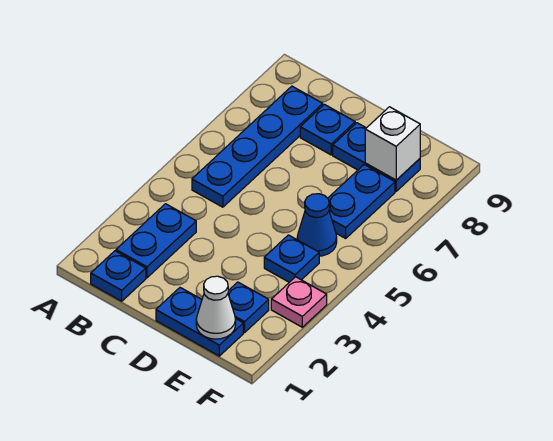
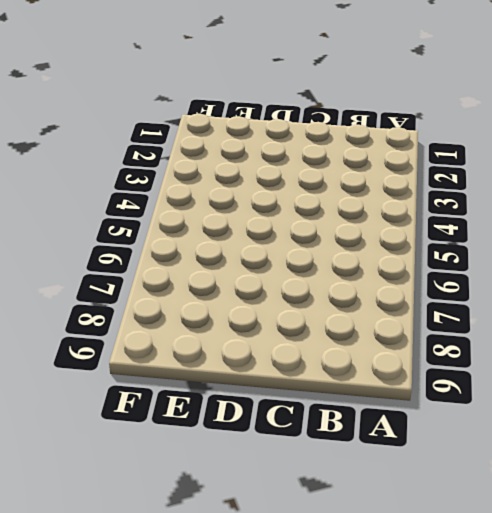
none -> blue plate B1 level 1
none -> blue plate B2:B3 level 1
none -> blue plate B5:B8 level 1

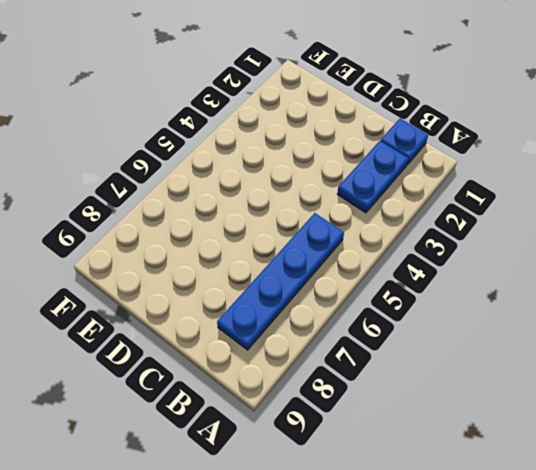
none -> blue plate C8 level 1
none -> blue plate D1:E1 level 1
none -> blue plate D8:E8 level 1

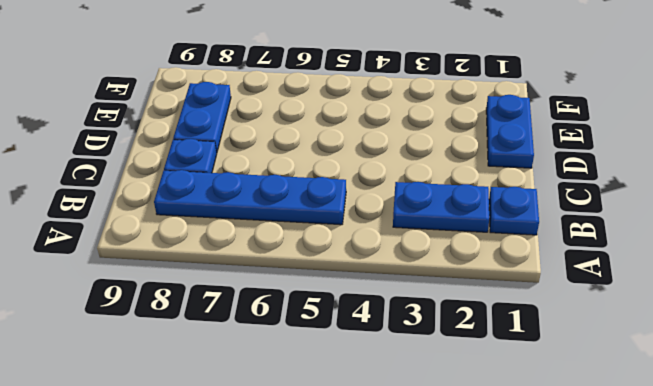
none -> blue plate E2 level 1
none -> blue plate E4 level 1
none -> blue cone E5 level 1

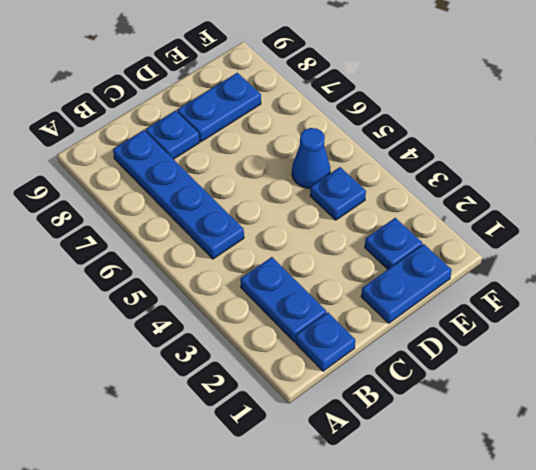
none -> blue plate E6:E7 level 1
none -> pink plate F3 level 1
none -> white cone E1 level 2

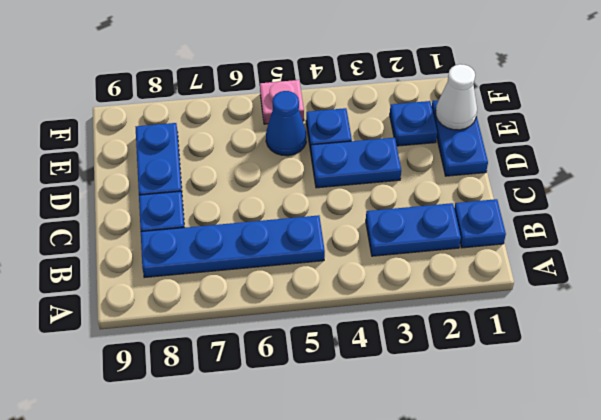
blue plate D3:D4 level 1 -> blue plate E6:E7 level 1
pink plate F5 level 1 -> pink plate F3 level 1
none -> white brick E8 level 2

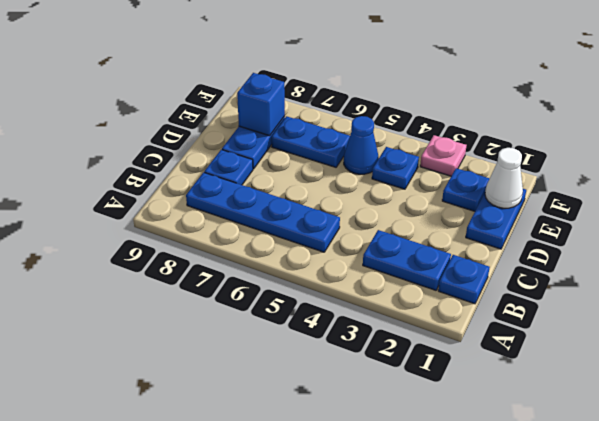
blue brick E8 level 2 -> white brick E8 level 2

